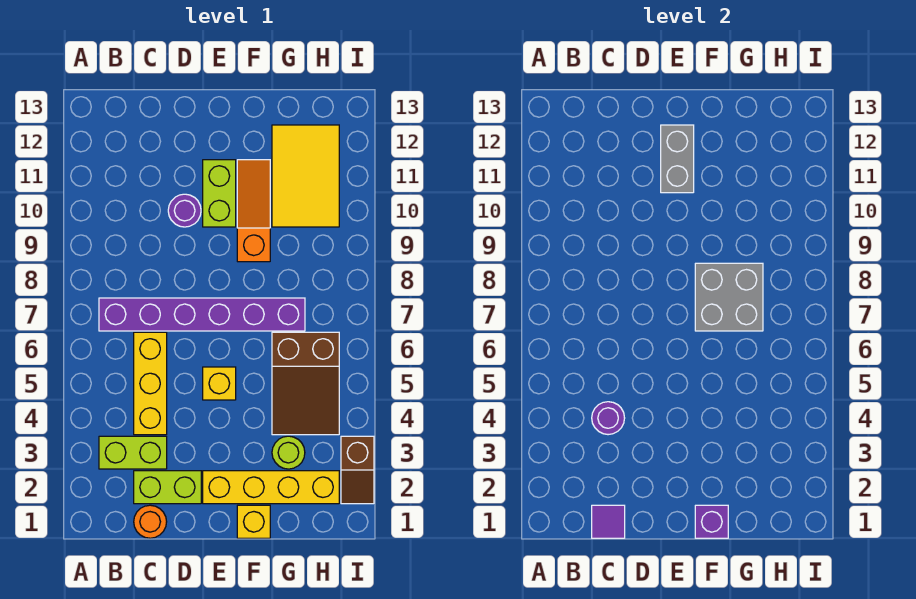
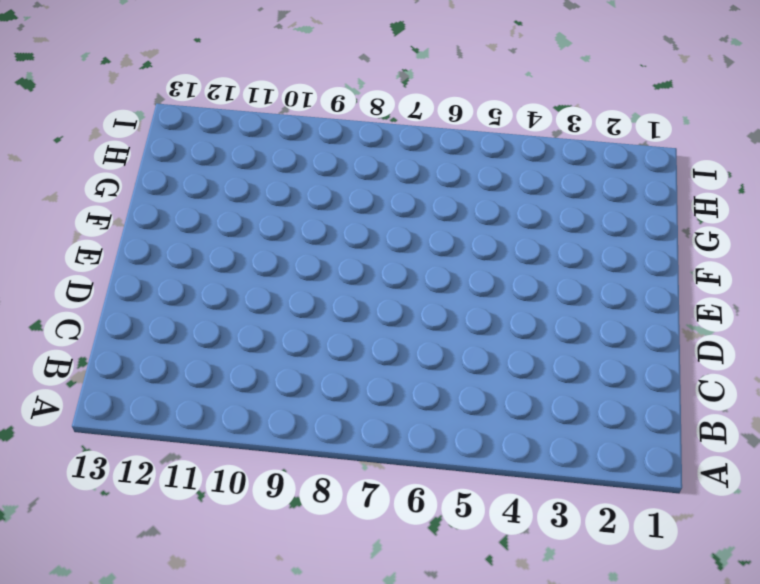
none -> lime brick B3:C3 level 1
none -> purple brick B7:G7 level 1
none -> orange round brick C1 level 1

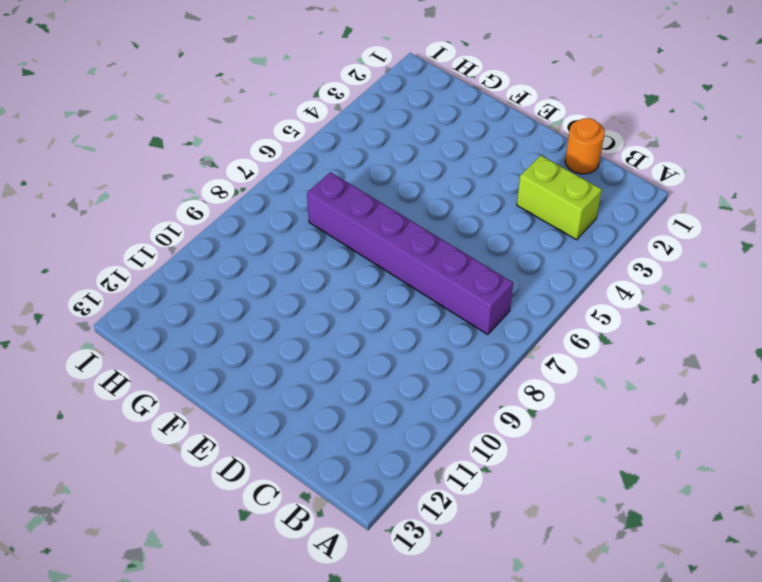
none -> lime brick C2:D2 level 1
none -> yellow brick C4:C6 level 1
none -> purple round brick D10 level 1

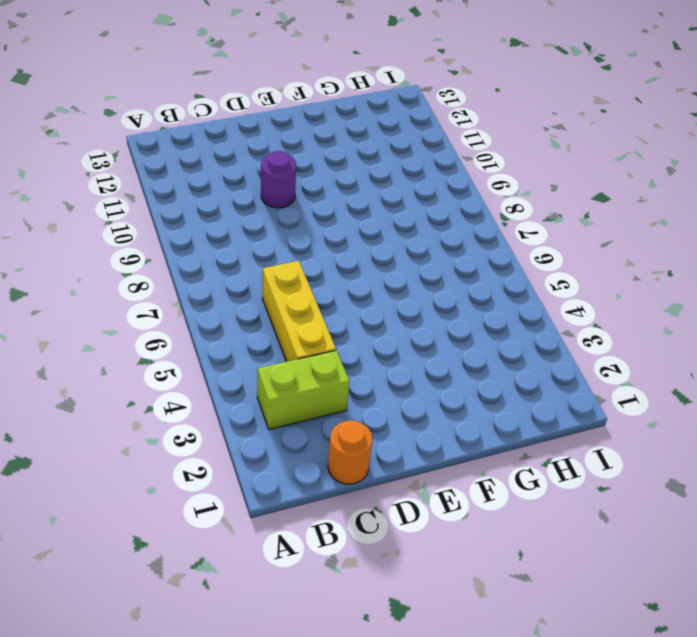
none -> purple brick B7:G7 level 1
none -> lime brick C2:D2 level 1
none -> yellow brick E2:H2 level 1

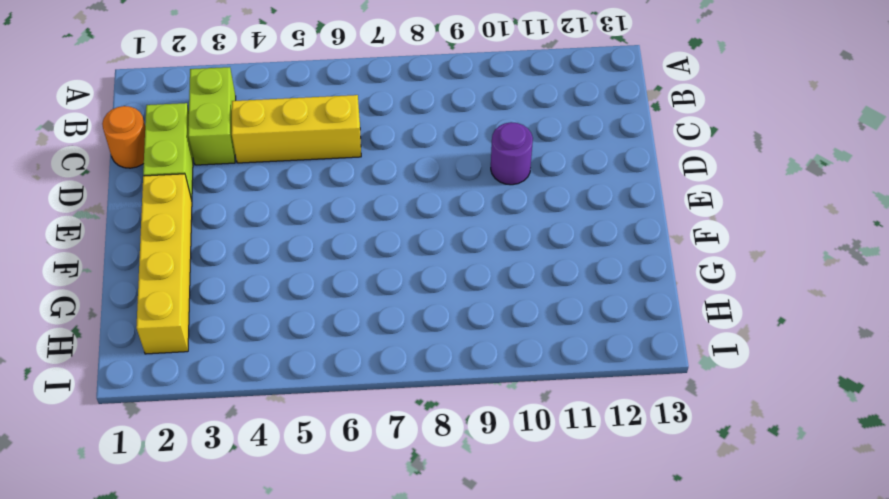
none -> purple brick B7:G7 level 1
none -> yellow brick E5 level 1
none -> lime brick E10:E11 level 1

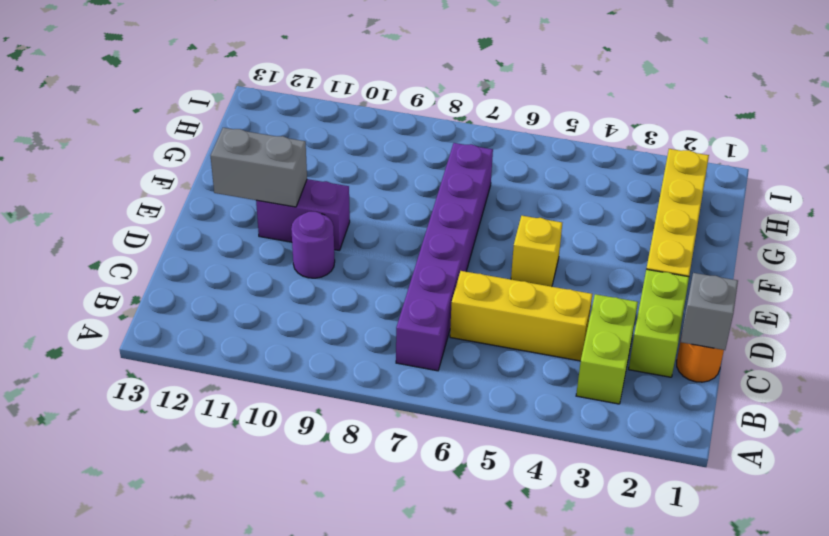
grey brick C1 level 2 -> purple tile C1 level 2
purple brick E10:E11 level 1 -> lime brick E10:E11 level 1
none -> yellow brick F1 level 1
none -> orange slope F9:F11 level 1 top 9
none -> lime round brick G3 level 1

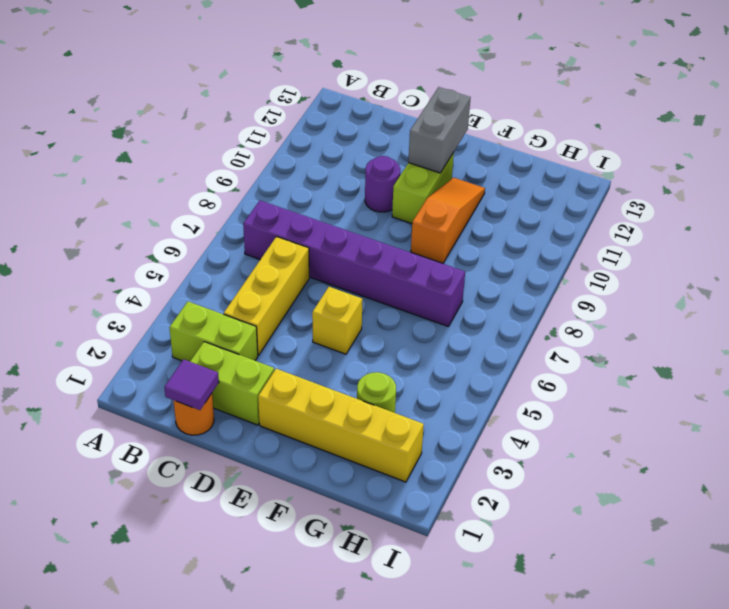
none -> yellow brick F1 level 1
none -> brown slope G4:H6 level 1 top 6
none -> yellow tile G10:H12 level 1

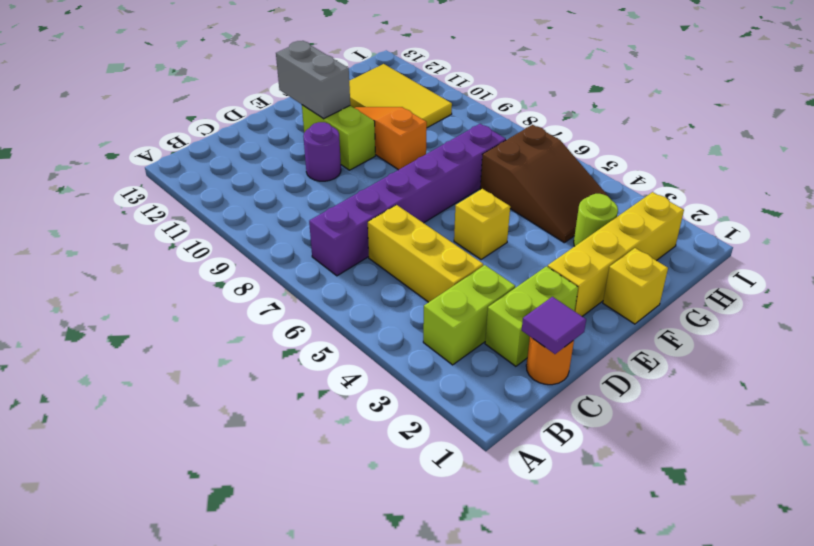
none -> brown slope I2:I3 level 1 top 3
none -> purple round brick C4 level 2
none -> purple brick F1 level 2

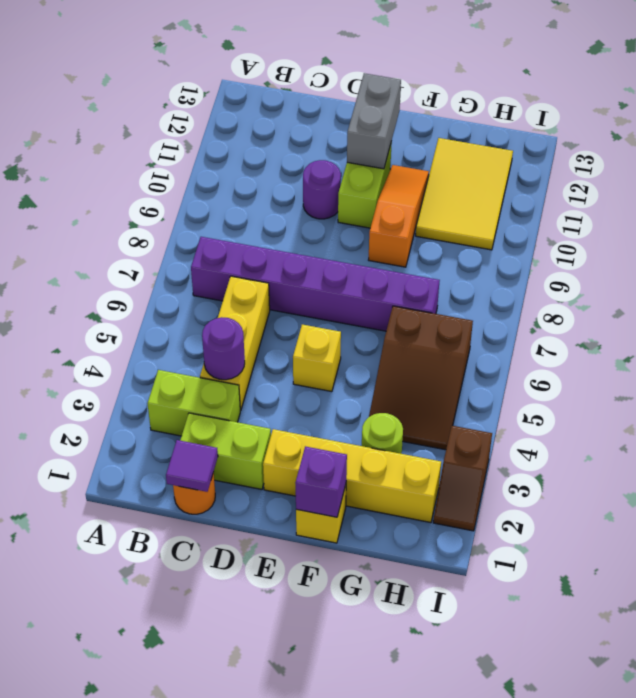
none -> grey brick F7:G8 level 2

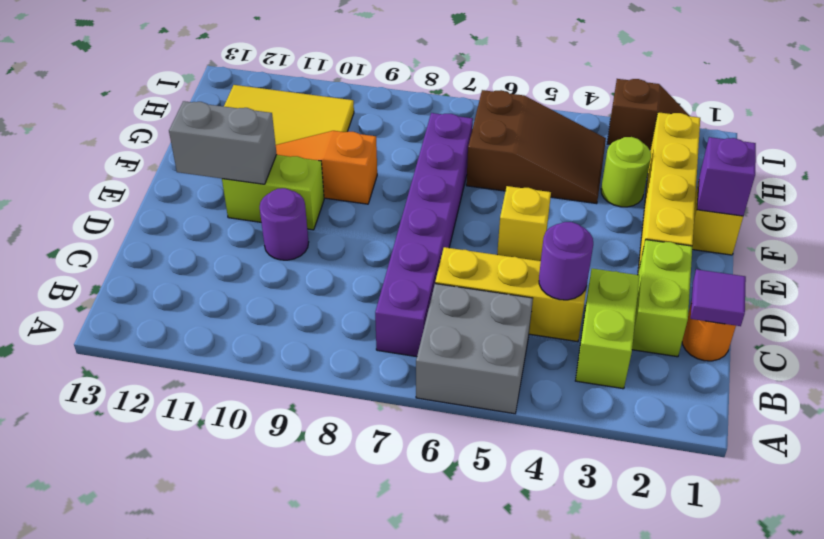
grey brick A5:B6 level 1 -> grey brick F7:G8 level 2

